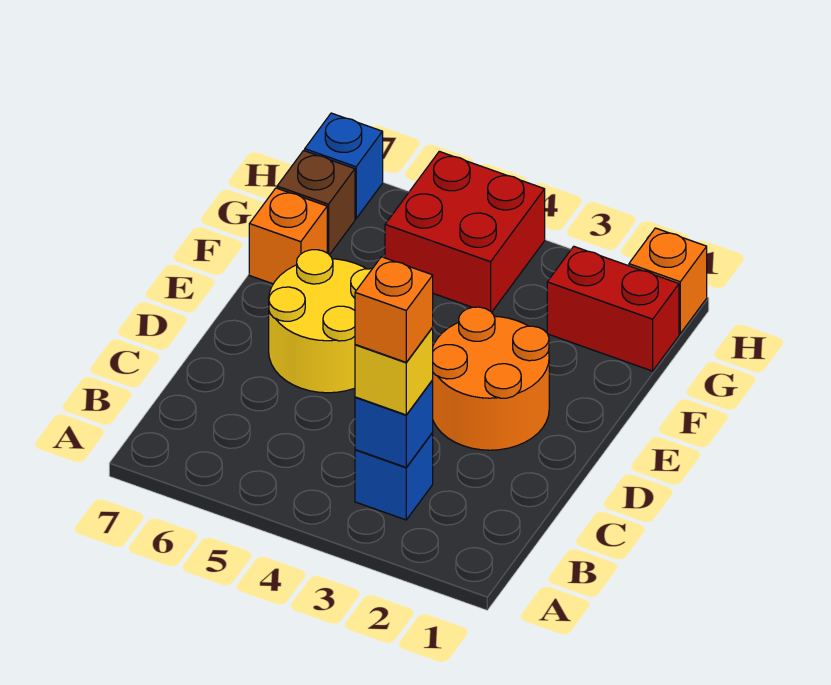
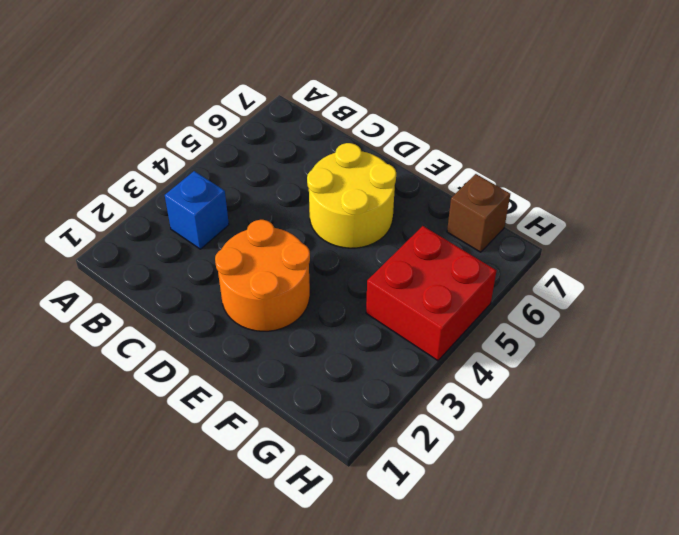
none -> orange brick F7 level 1
none -> red brick G1:G2 level 1
none -> orange brick H1 level 1

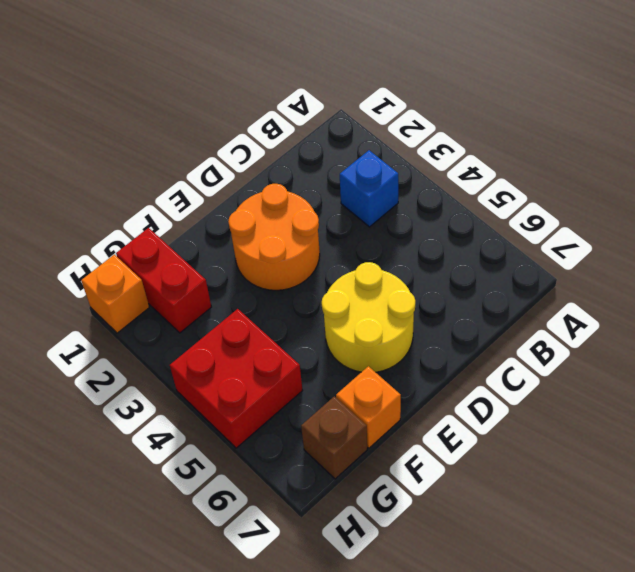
none -> blue brick H7 level 1
none -> blue brick B3 level 2
none -> yellow brick B3 level 3

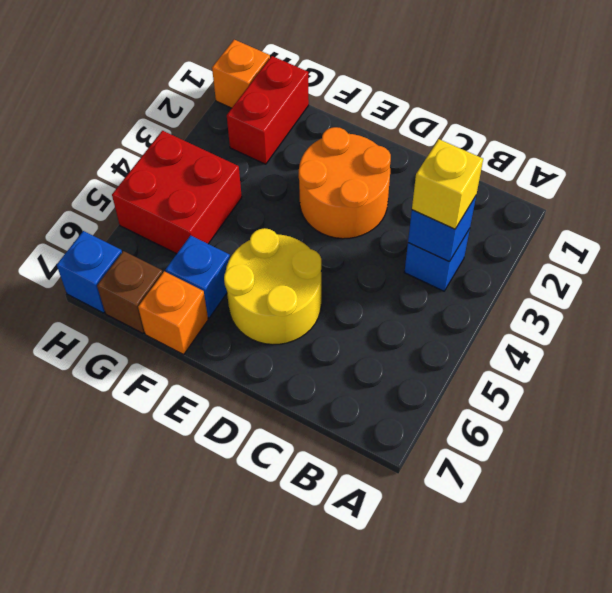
blue brick F6 level 1 -> none
none -> orange brick B3 level 4

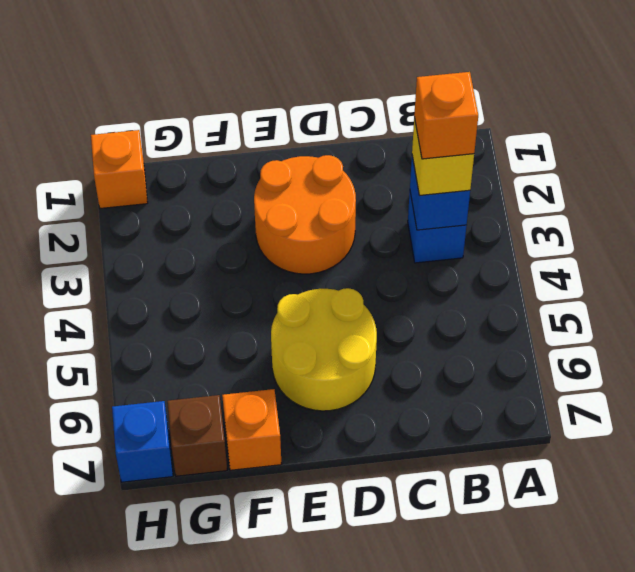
none -> red brick G1:G2 level 1
none -> red brick G4:H5 level 1

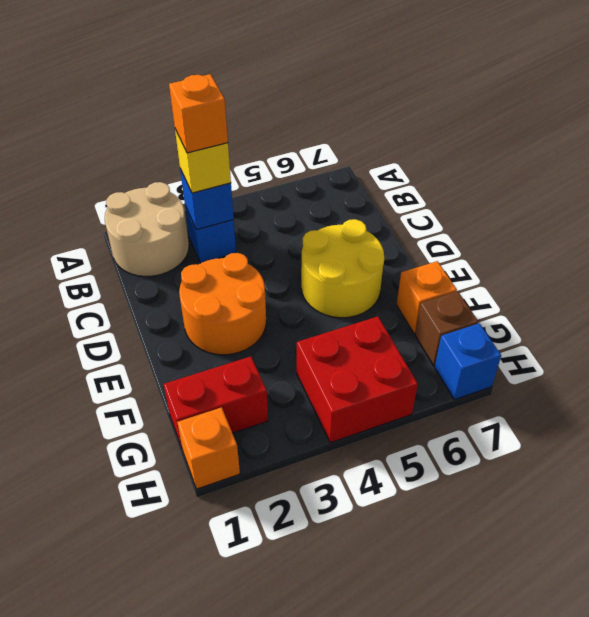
tan round brick A1:B2 level 1 -> none

